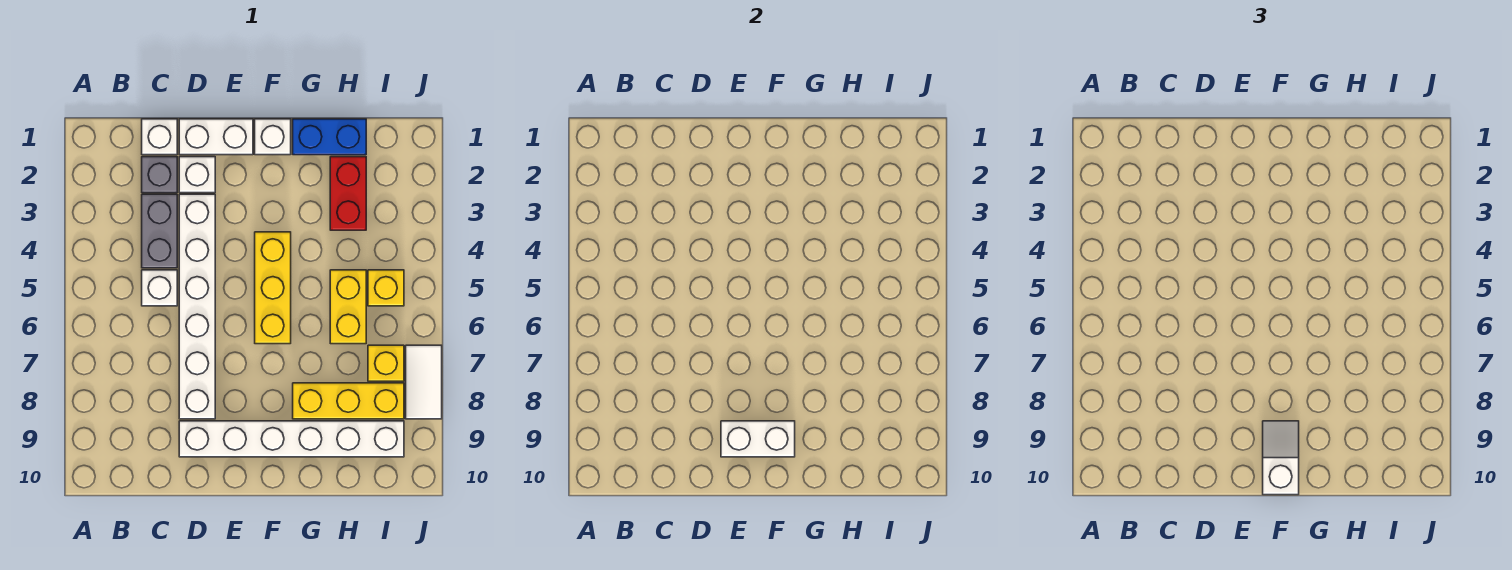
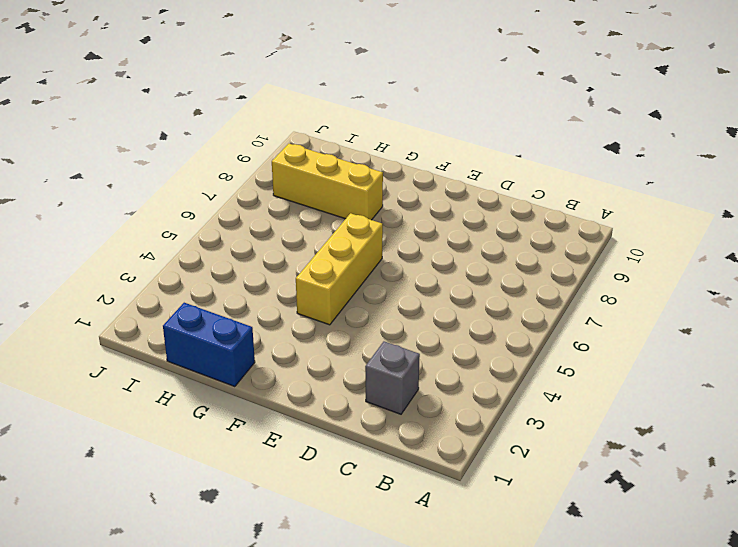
none -> white brick C1 level 1
none -> grey brick C3:C4 level 1
none -> white brick C5 level 1

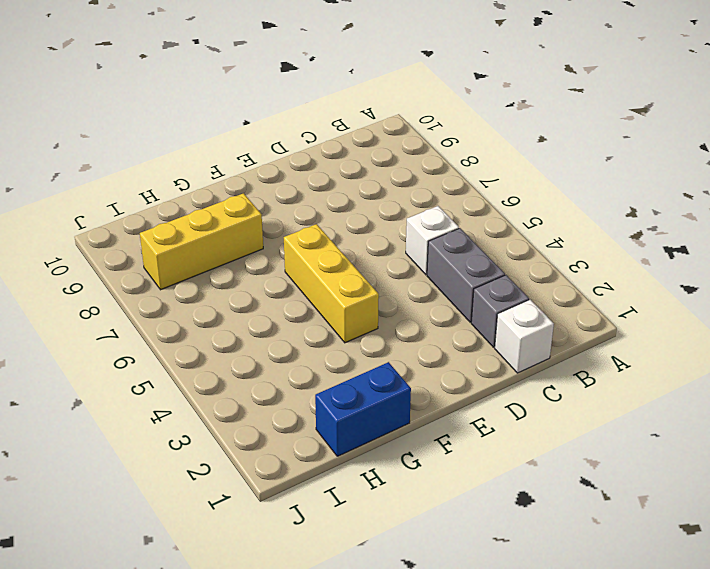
none -> white brick D1:E1 level 1
none -> white brick D2 level 1
none -> white brick D3:D8 level 1

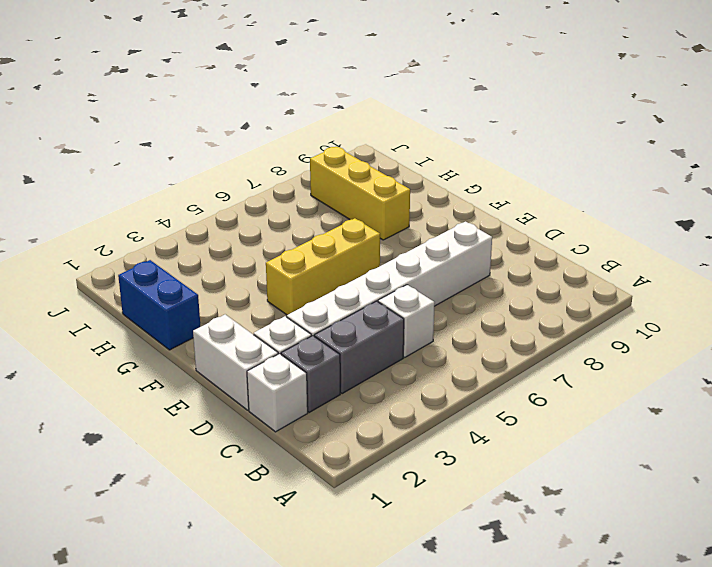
none -> white brick D9:I9 level 1
none -> white brick F1 level 1
none -> red brick H2:H3 level 1

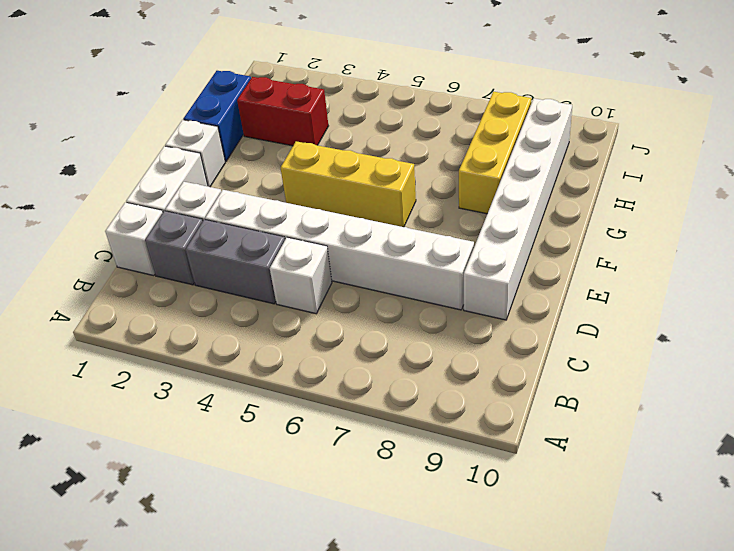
none -> yellow brick H5:H6 level 1
none -> yellow brick I5 level 1
none -> yellow brick I7 level 1

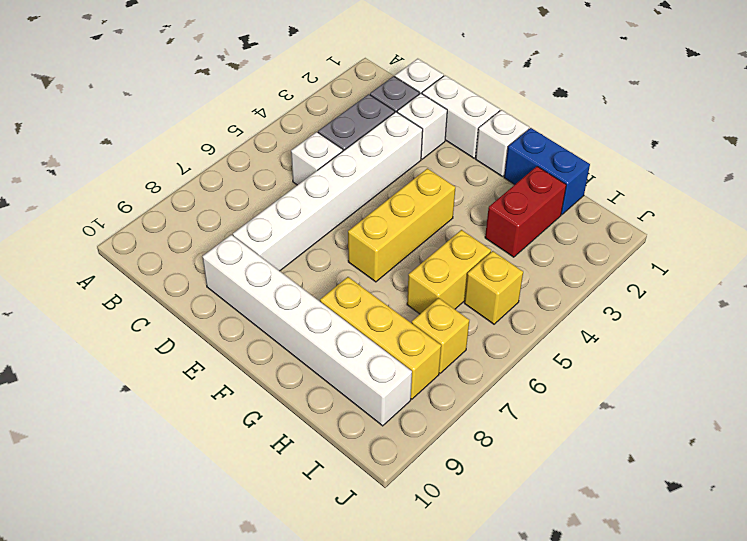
none -> white tile J7:J8 level 1
none -> white brick E9:F9 level 2
none -> white slope F9:F10 level 3 top 10

